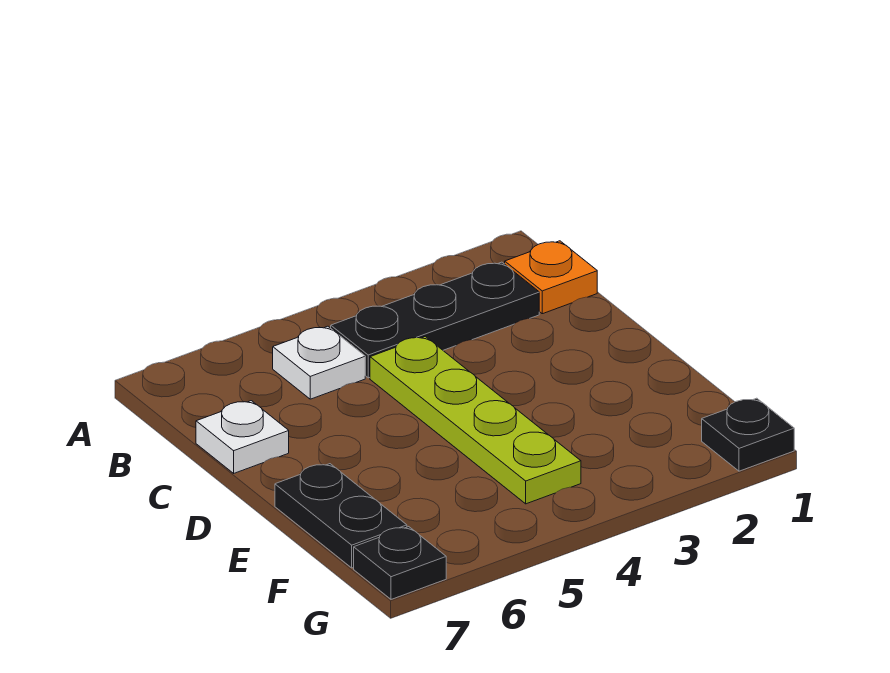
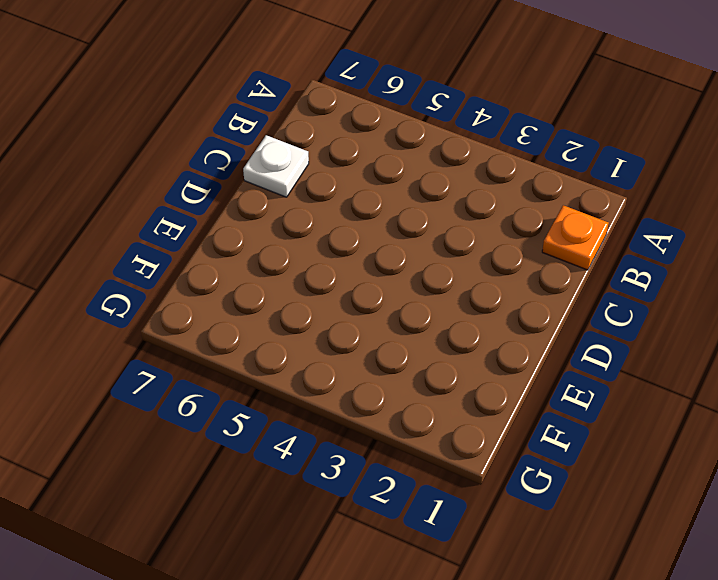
none -> black plate B2:B4 level 1
none -> white plate B5 level 1

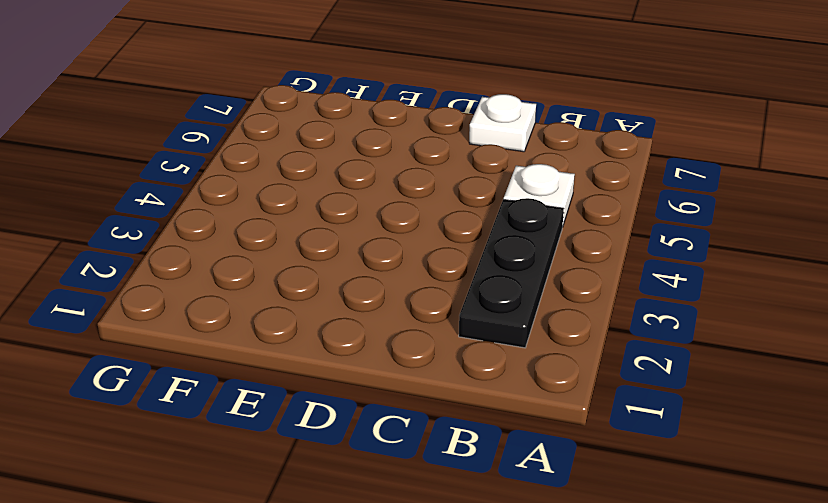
none -> orange plate B1 level 1
none -> lime plate C4:F4 level 1

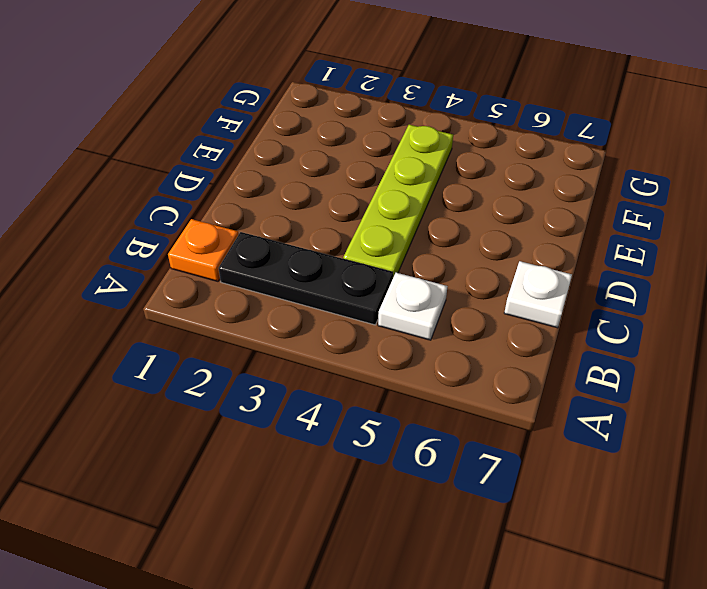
none -> black plate E7:F7 level 1
none -> black plate G1 level 1

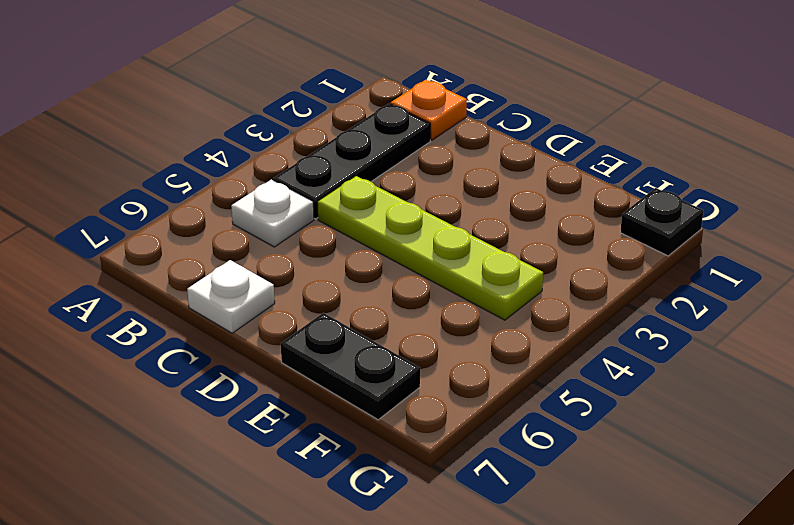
none -> black plate G7 level 1

